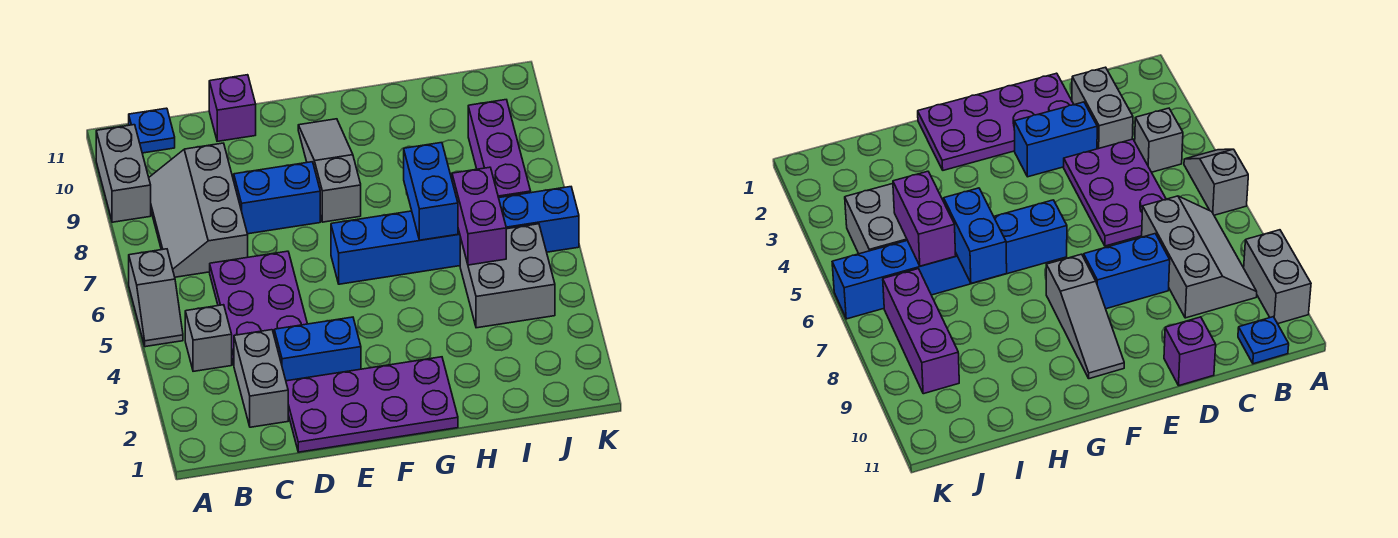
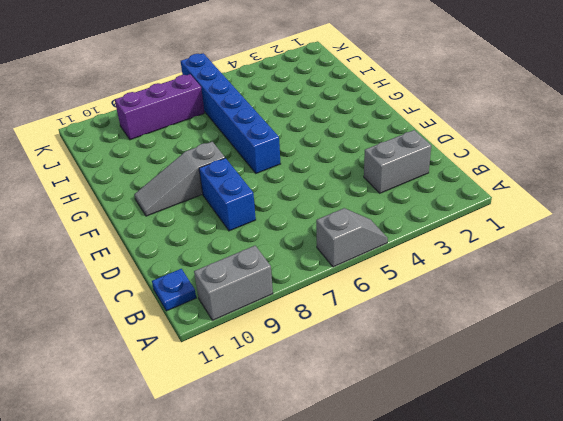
none -> grey brick B4 level 1
none -> grey slope B7:C9 level 1 top C
none -> purple plate C4:D6 level 1

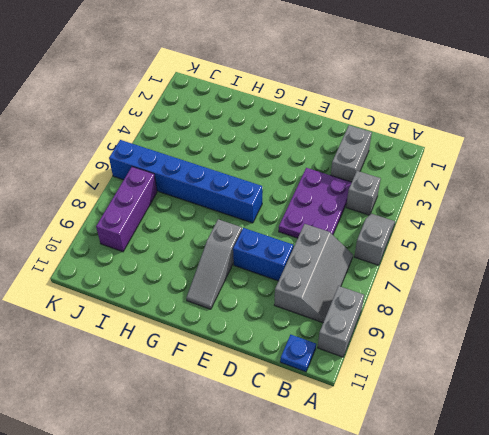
none -> purple plate D1:G2 level 1
none -> blue brick D3:E3 level 1
none -> purple brick D11 level 1

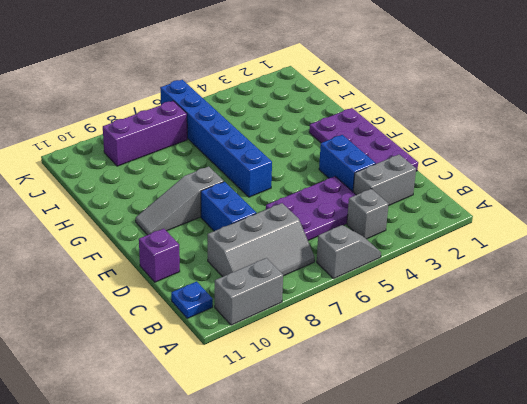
none -> grey brick I4:J5 level 1
none -> blue brick H6:H7 level 2
none -> purple brick I5:I6 level 2

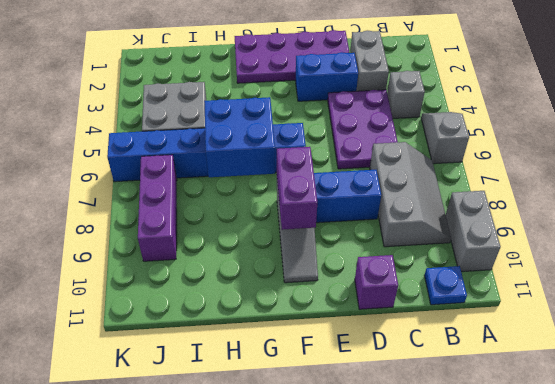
purple brick F8:F9 level 2 -> purple brick I5:I6 level 2
blue brick G6:H7 level 2 -> blue brick H6:H7 level 2

